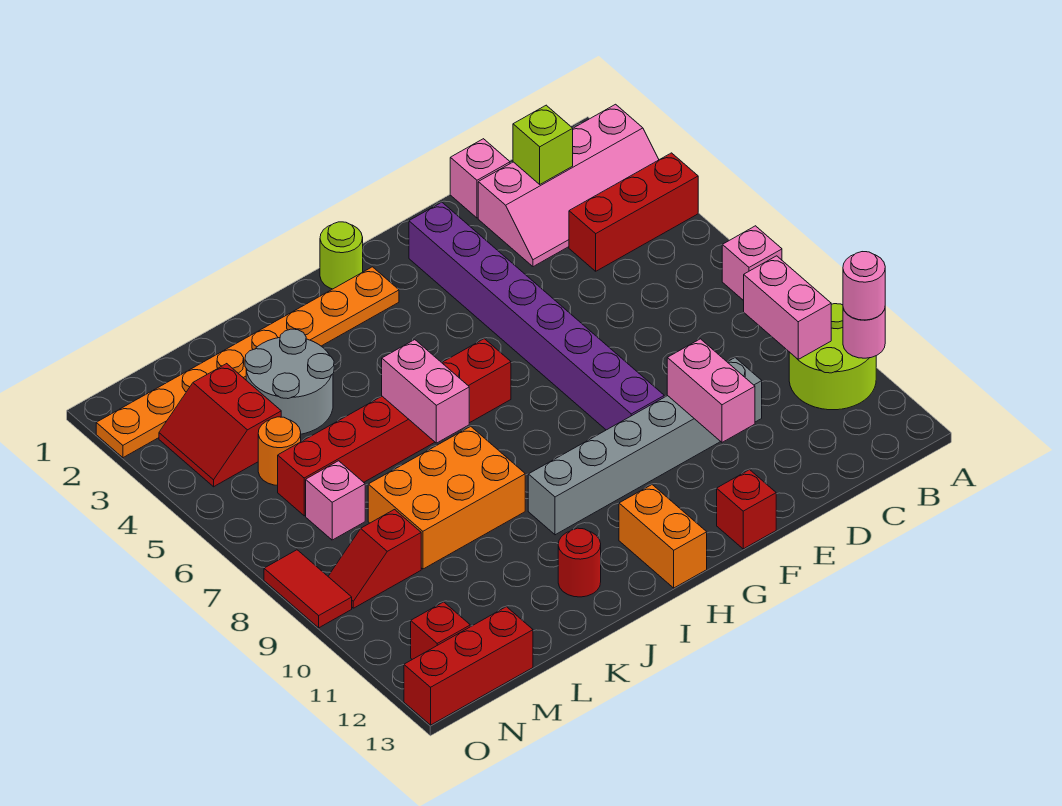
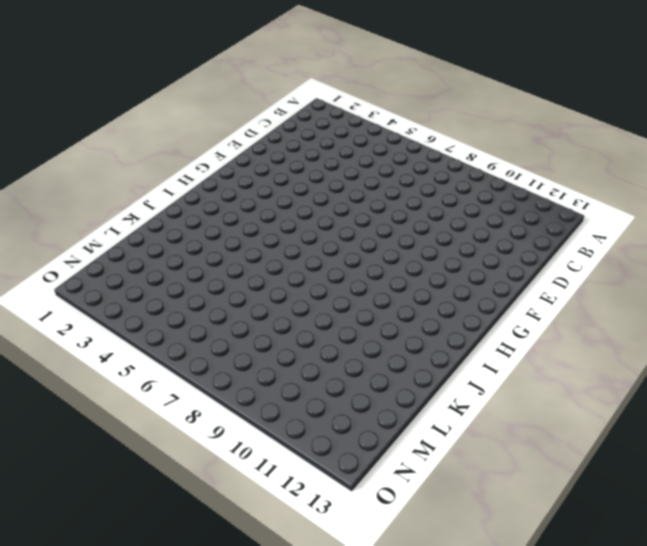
none -> pink slope A2:D3 level 1 top 2
none -> red brick A4:C4 level 1
none -> pink brick A7 level 1

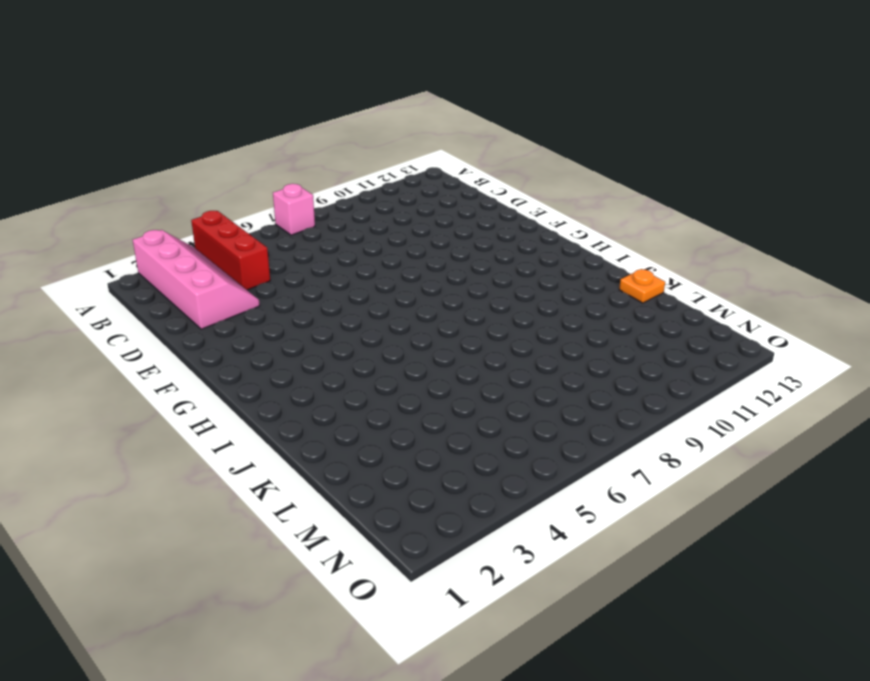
orange plate K13 level 1 -> none
none -> lime round brick A10:B11 level 1
none -> pink brick D1 level 1
none -> grey brick D10:I10 level 1

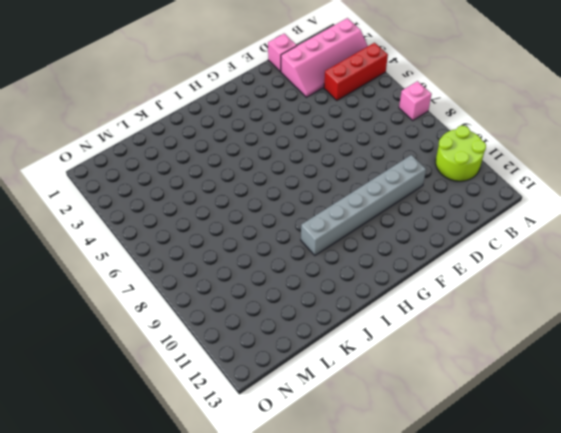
none -> purple brick F2:F9 level 1
none -> red brick F13 level 1
none -> lime round brick H1 level 1

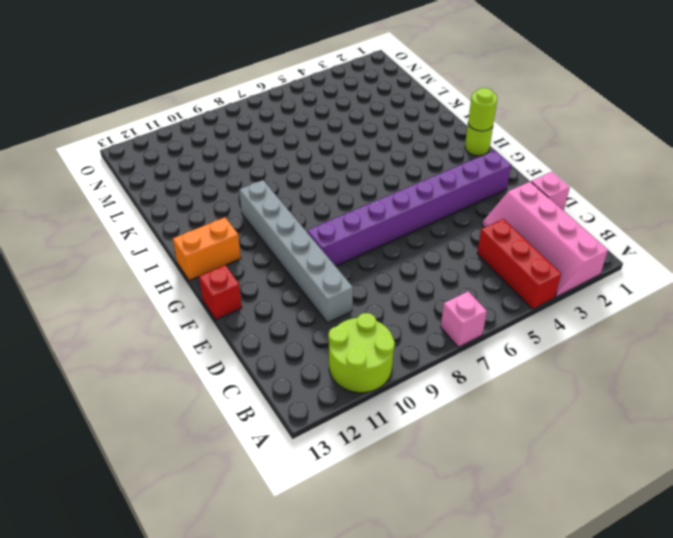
lime round brick H1 level 2 -> none
none -> orange plate H2:O2 level 1
none -> red brick H6:M6 level 1
none -> orange brick J8:L9 level 1

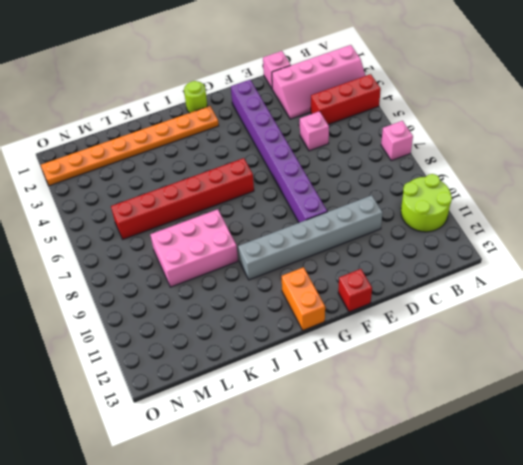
pink brick D5 level 1 -> pink brick M7 level 1
pink brick J8:L9 level 1 -> orange brick J8:L9 level 1
none -> red round brick J12 level 1
none -> grey round brick K3:L4 level 1
none -> red slope M3:N4 level 1 top M

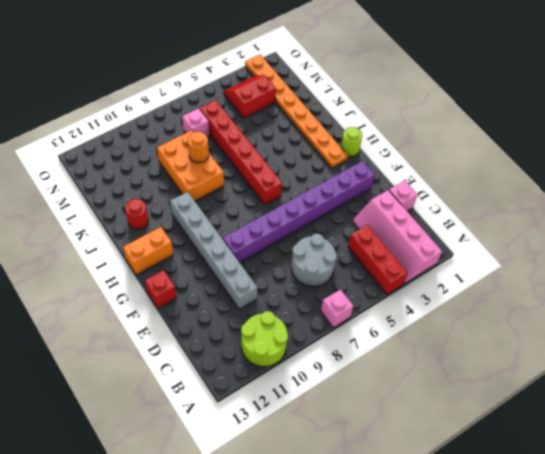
grey round brick C6:D7 level 1 -> grey round brick K3:L4 level 1
orange round brick K8 level 2 -> orange round brick M5 level 1
none -> red slope M9:N9 level 1 top M
none -> red brick M13:O13 level 1
none -> red brick N12 level 1

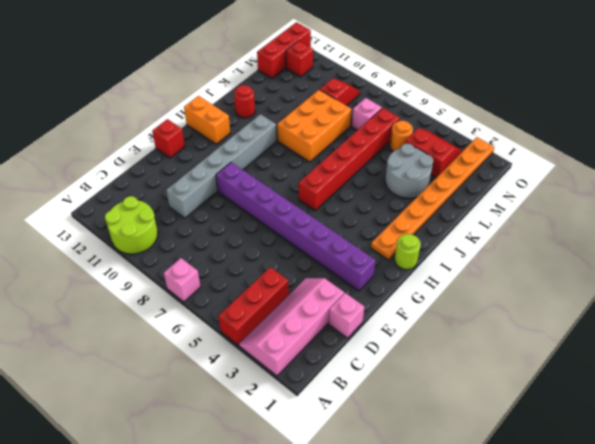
none -> red tile O8:O9 level 1
none -> pink round brick A11 level 2
none -> pink brick B9:B10 level 2

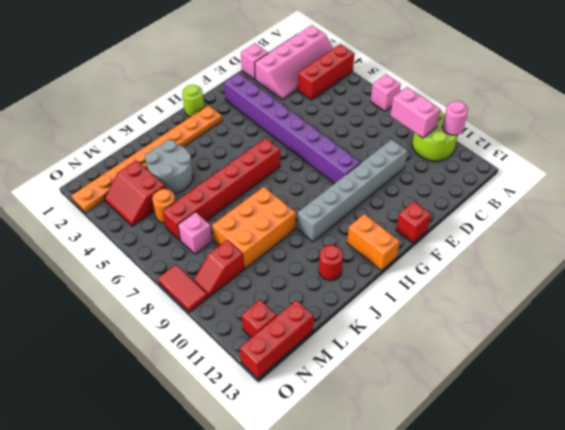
none -> lime brick C2 level 2
none -> pink brick E10:E11 level 2
none -> pink brick J6:J7 level 2

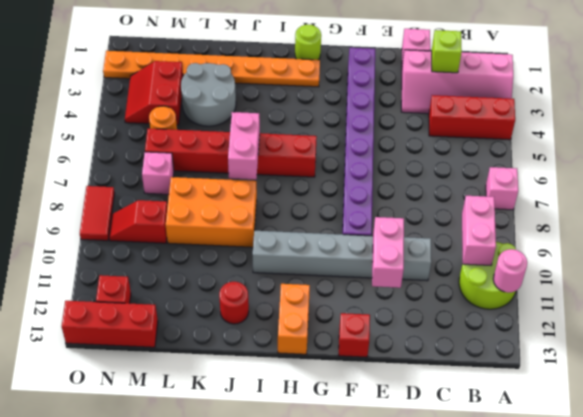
none -> pink round brick A11 level 3

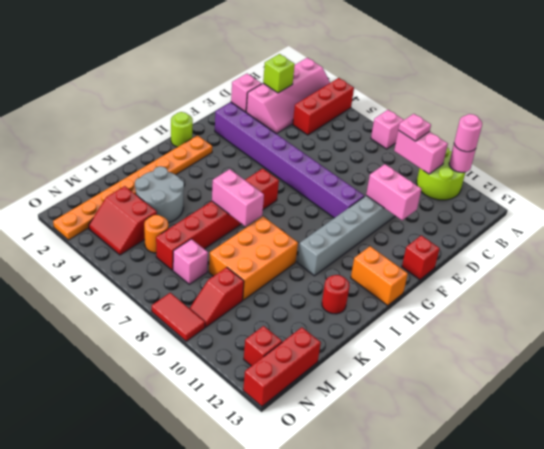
pink plate B9 level 3 -> none

